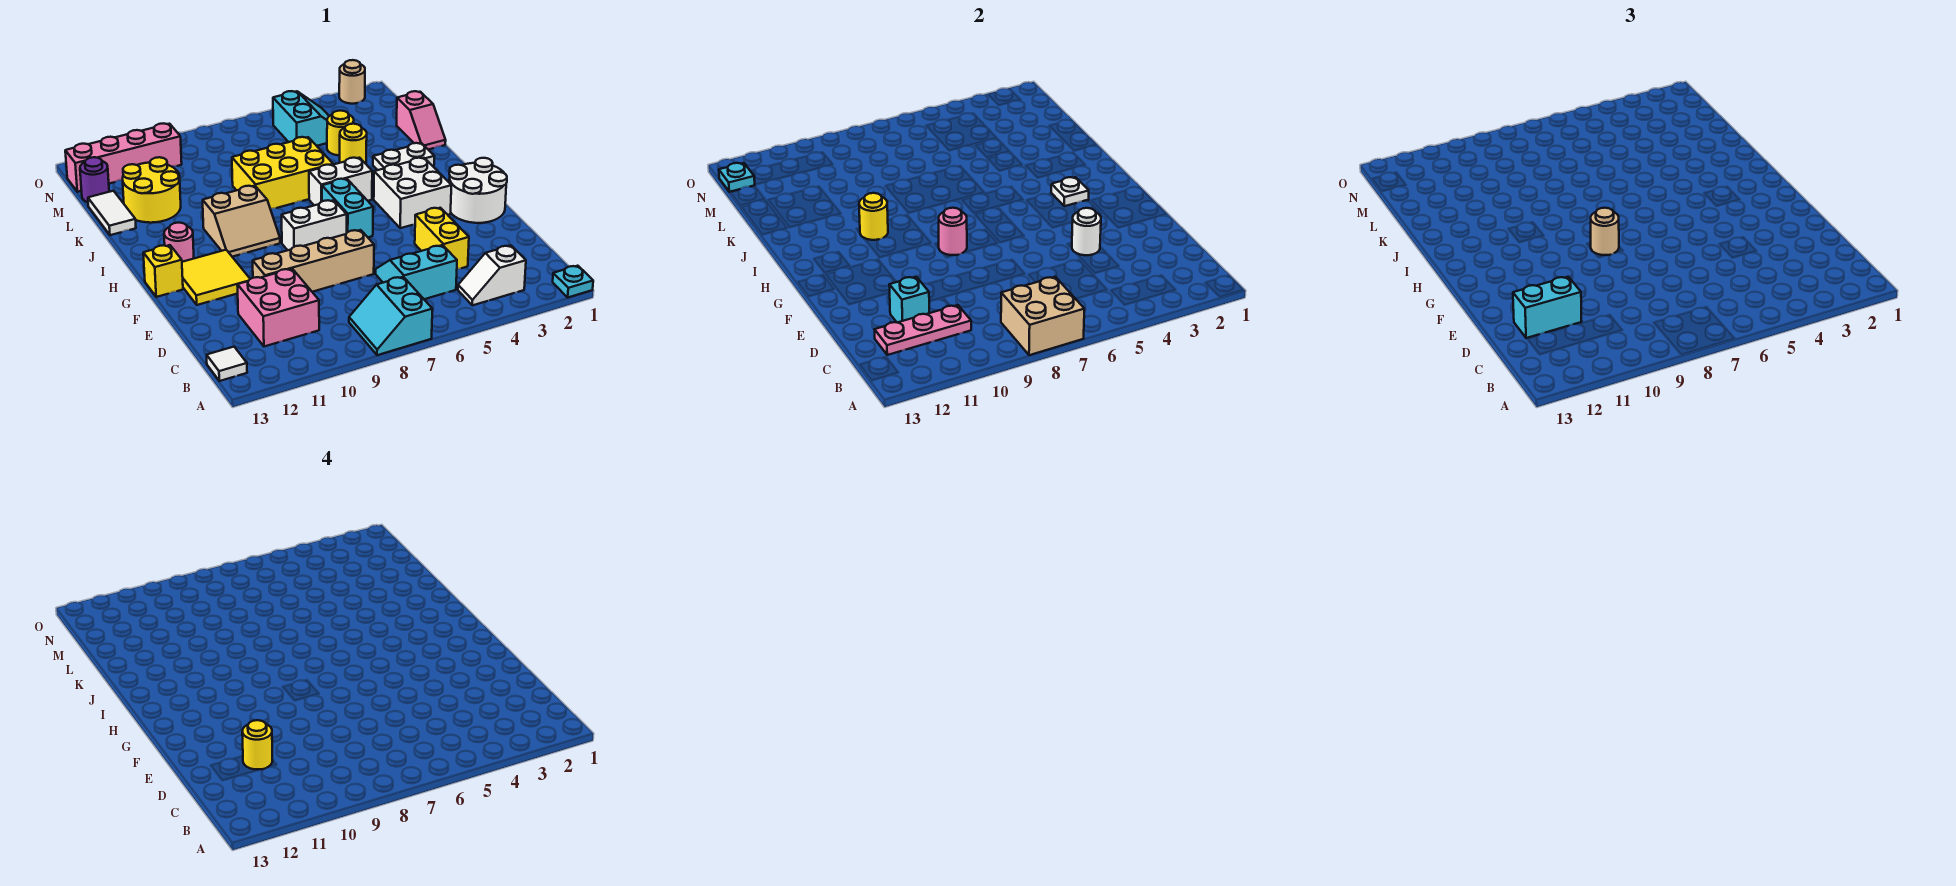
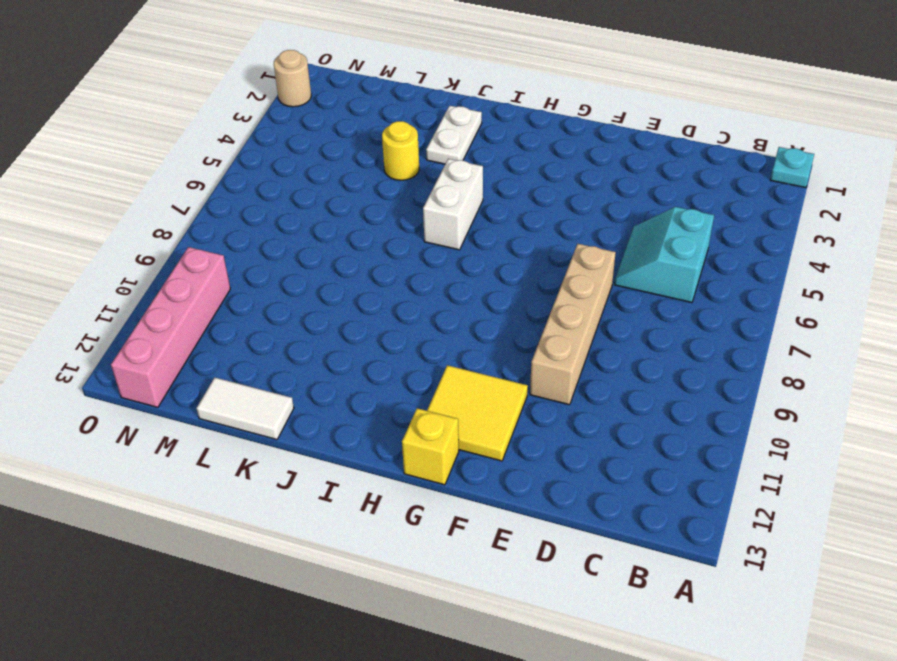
none -> cyan slope A7:B8 level 1 top 7
none -> white slope B3:B4 level 1 top 3
none -> white tile B13 level 1
none -> pink brick C10:D11 level 1

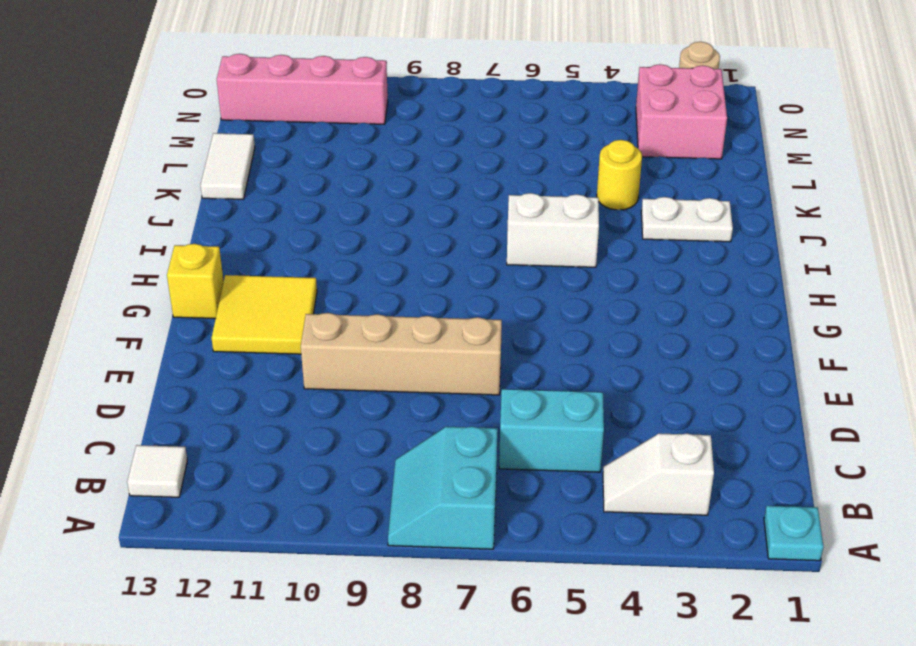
pink brick M2:N3 level 1 -> pink brick C10:D11 level 1
none -> yellow brick D4:E4 level 1
none -> white round brick F1:G2 level 1
none -> white brick G3:H4 level 1
none -> cyan brick G6:H6 level 1

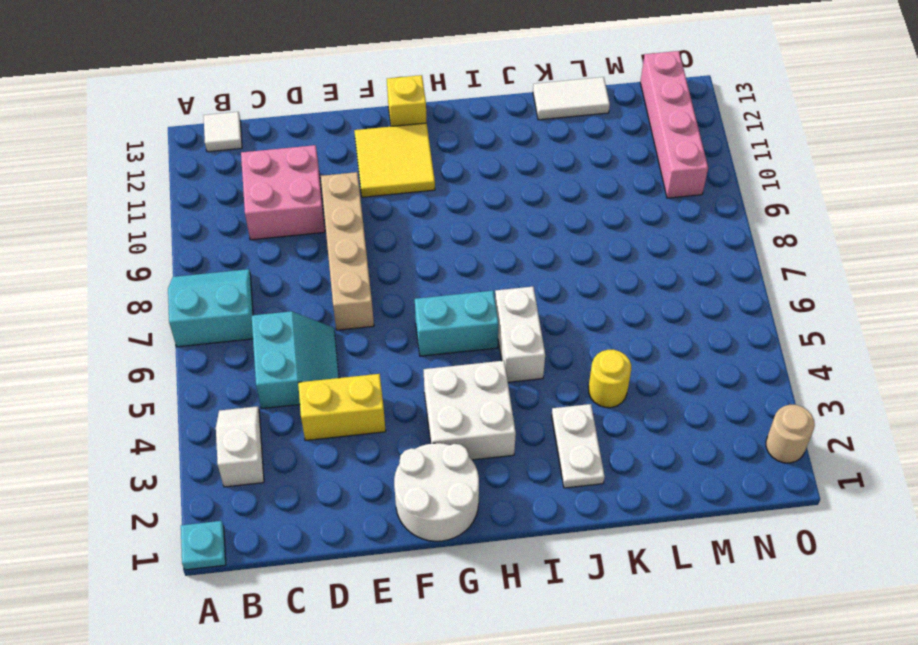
none -> white brick G7:G8 level 1
none -> tan slope H9:I10 level 1 top I
none -> pink round brick H12 level 1
none -> yellow brick J6:K8 level 1

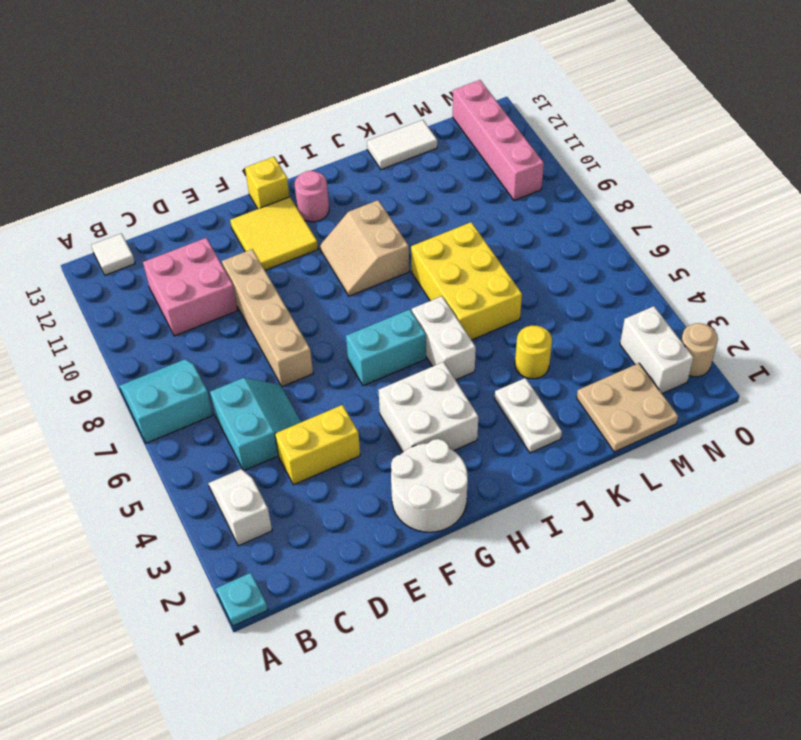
tan plate L1:M2 level 1 -> pink slope K1:L1 level 1 top L
white brick N2:N3 level 1 -> white brick G7:G8 level 1
none -> yellow round brick K11:L12 level 1
none -> yellow round brick L4 level 1
none -> cyan slope M4:N5 level 1 top 5
none -> purple round brick M13 level 1

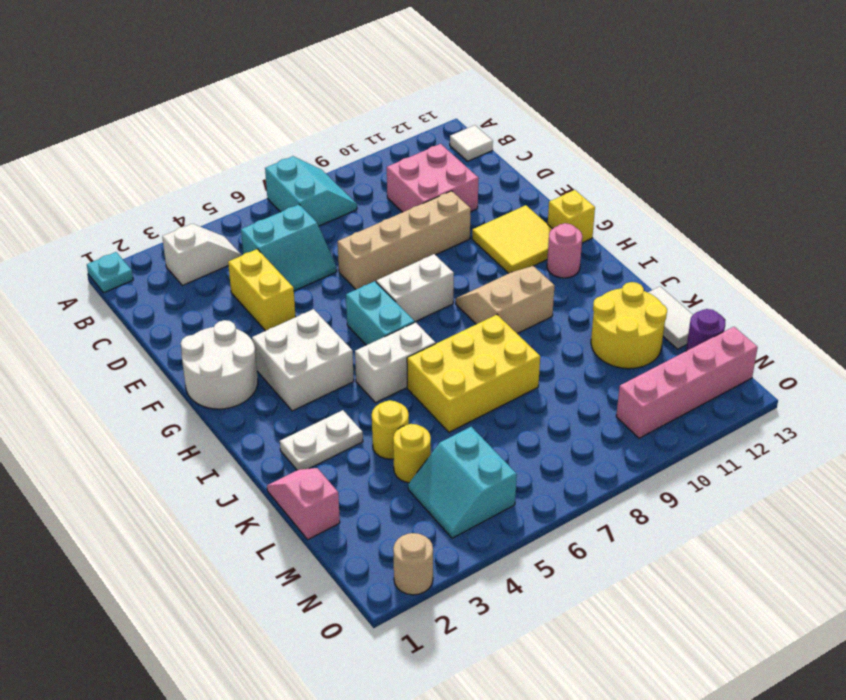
none -> tan brick A7:B8 level 2
none -> pink plate C10:C12 level 2
none -> cyan brick D11 level 2
none -> white round brick E4 level 2

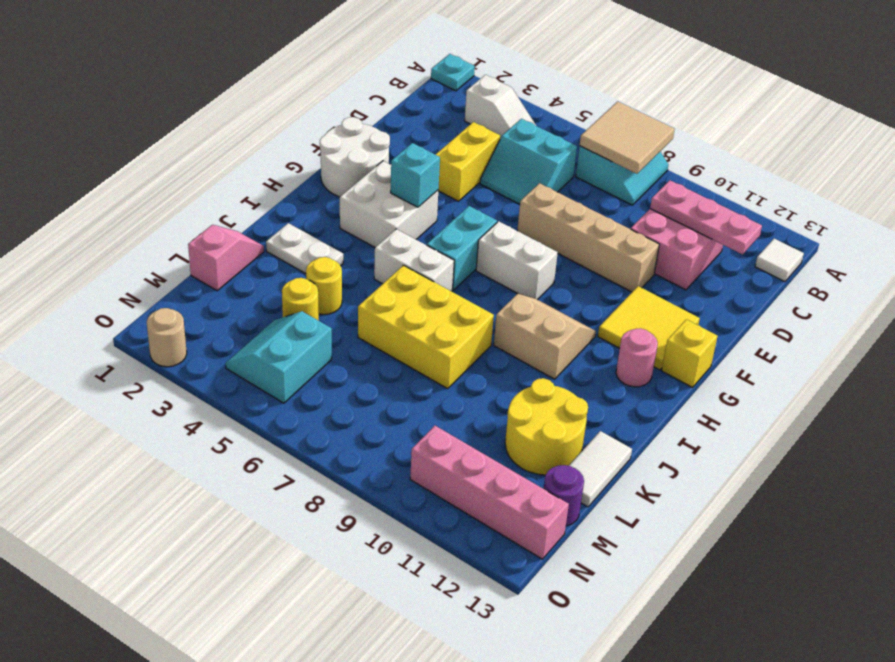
tan tile A7:B8 level 2 -> tan brick A7:B8 level 2
cyan brick G4 level 2 -> cyan brick D11 level 2
none -> white round brick E4 level 2
none -> pink round brick G8 level 2
none -> white plate H3 level 2
none -> yellow round brick I10 level 2

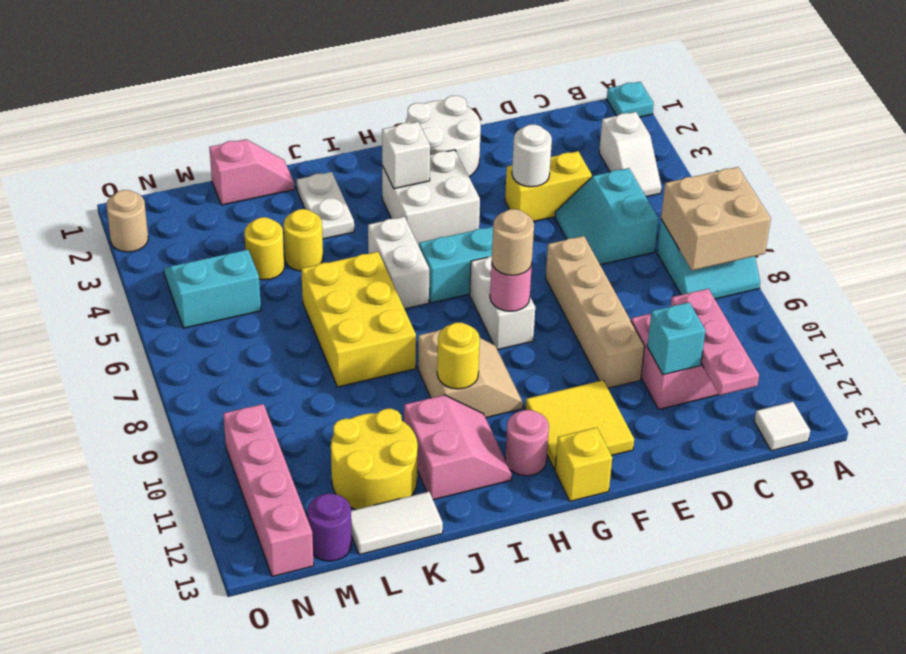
white brick H3 level 2 -> white plate H3 level 2
pink slope I11:J12 level 1 top J -> none
none -> cyan plate N13 level 2
none -> cyan brick D11:D12 level 3
none -> yellow round brick D11 level 4

